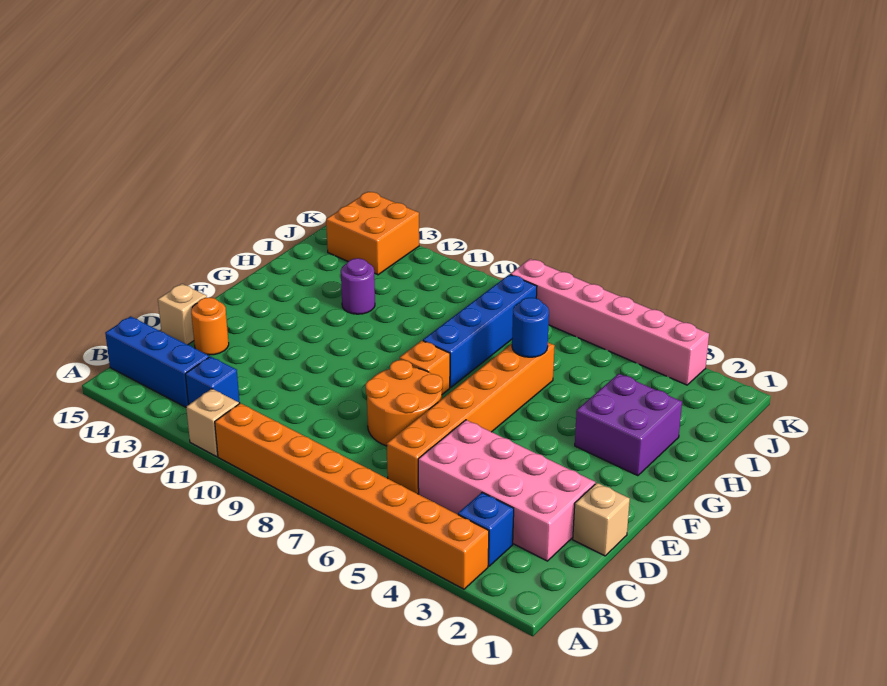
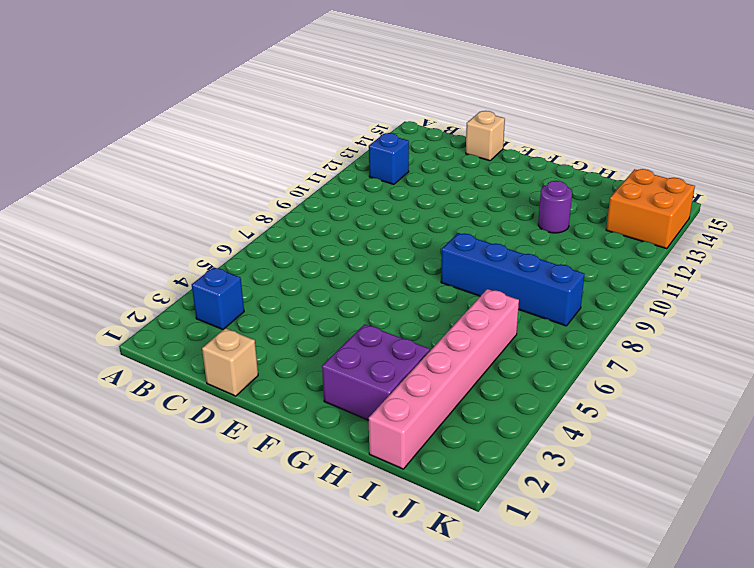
pink brick I1:I6 level 1 -> pink brick K3:K8 level 1
none -> orange brick A3:A10 level 1
none -> tan brick A11 level 1
none -> blue brick B13:B15 level 1

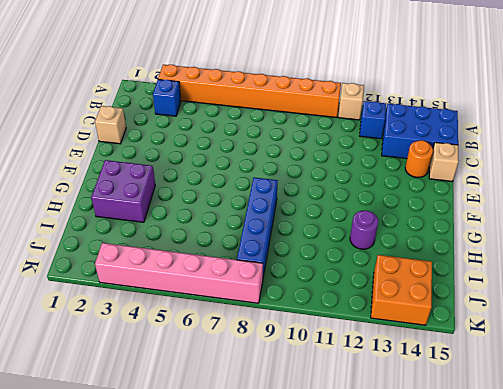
blue brick B13:C15 level 1 -> blue brick B13:B15 level 1
none -> pink brick C2:D5 level 1
none -> orange brick C6:H6 level 1
none -> orange round brick D7:E8 level 1

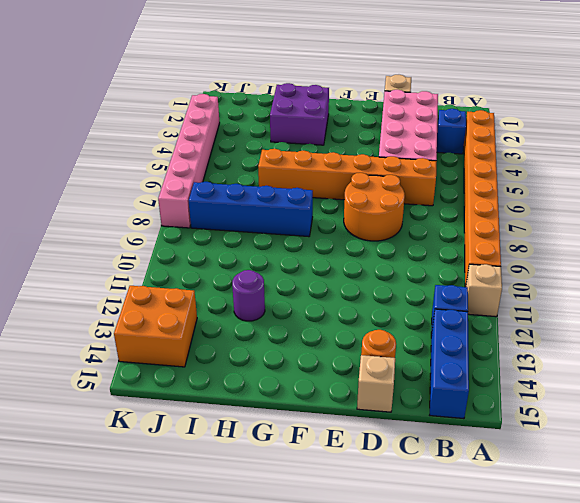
none -> orange brick F8 level 1
none -> blue round brick H6 level 2

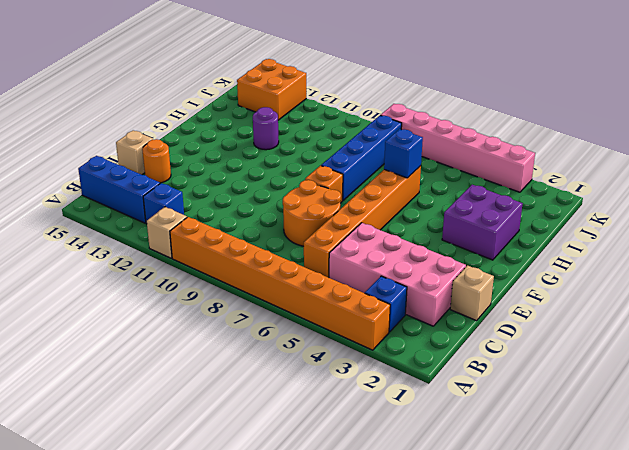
blue brick H6 level 2 -> blue round brick H6 level 2

